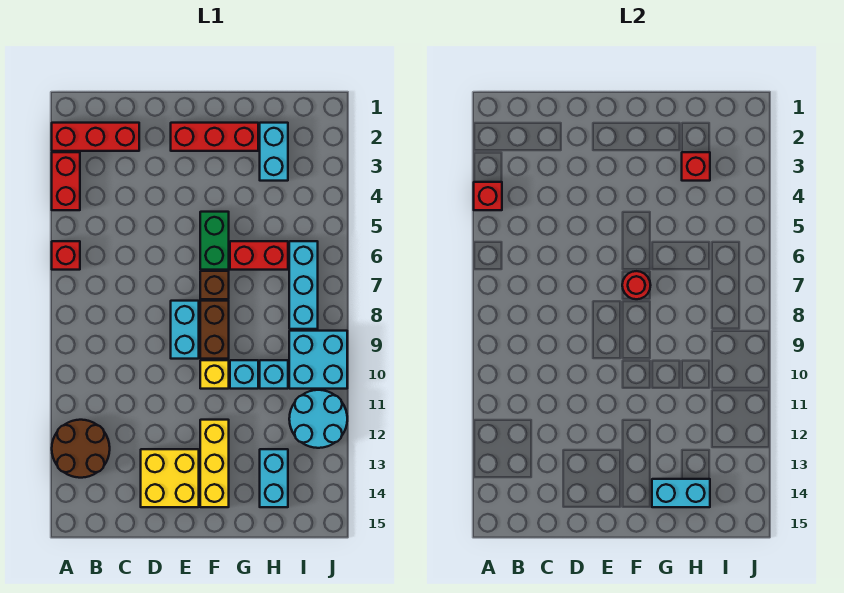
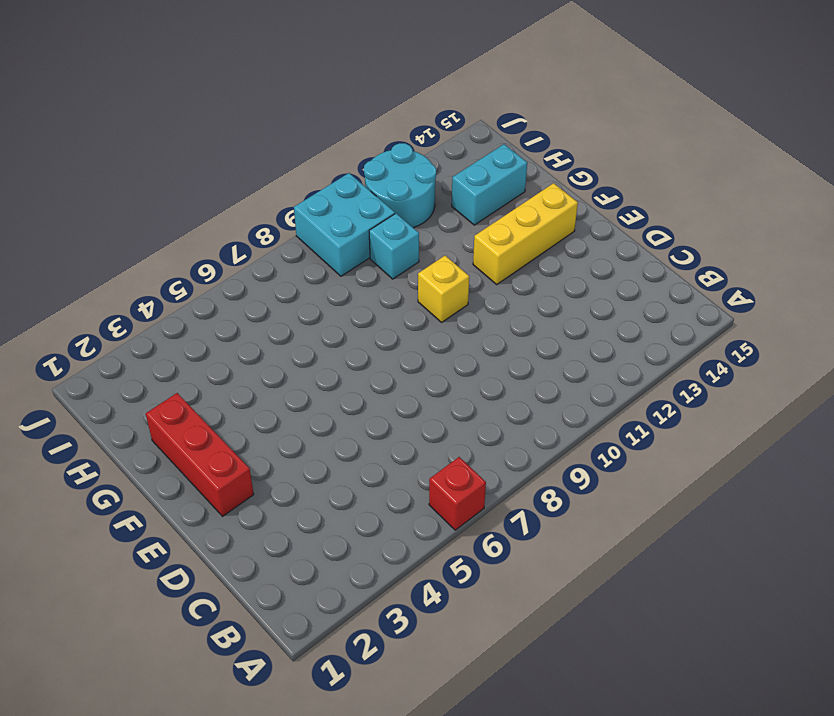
none -> red brick A2:C2 level 1
none -> red brick A3:A4 level 1
none -> brown round brick A12:B13 level 1

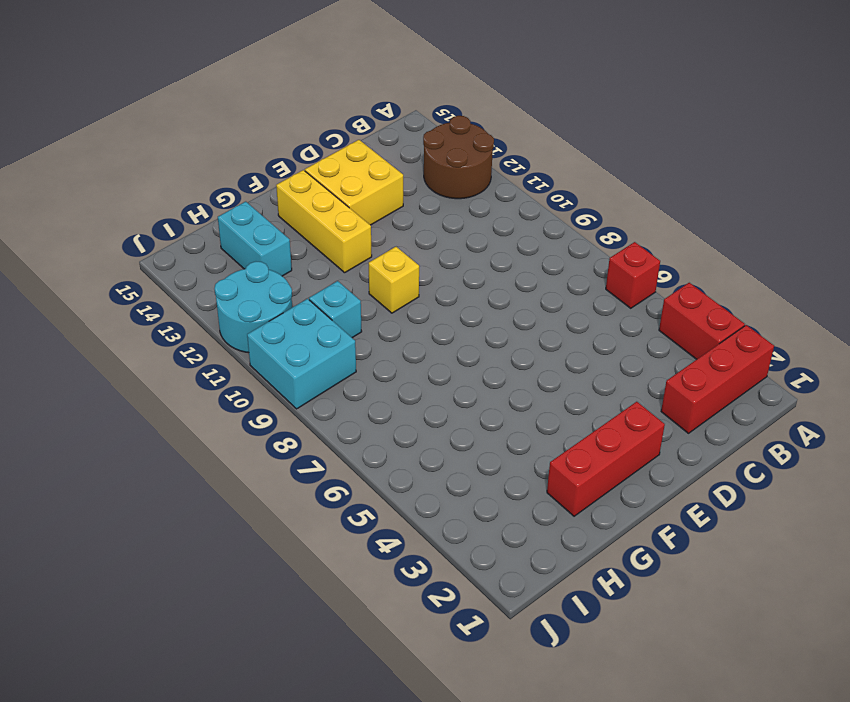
none -> cyan brick E8:E9 level 1
none -> green brick F5:F6 level 1
none -> brown brick F7 level 1

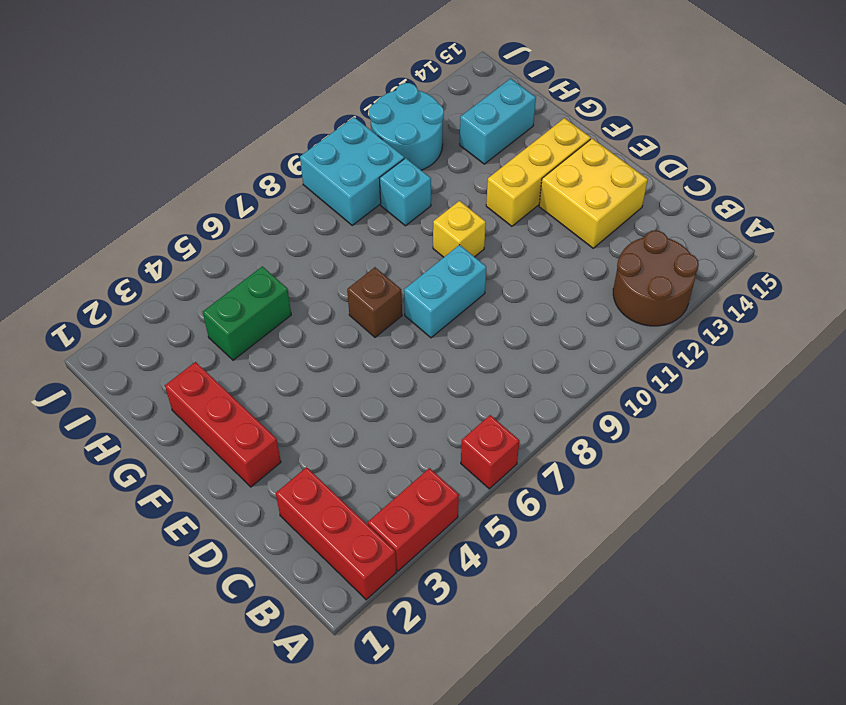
green brick H4:H5 level 1 -> green brick F5:F6 level 1
none -> brown brick F8:F9 level 1
none -> red brick G6:H6 level 1
none -> cyan brick G10 level 1

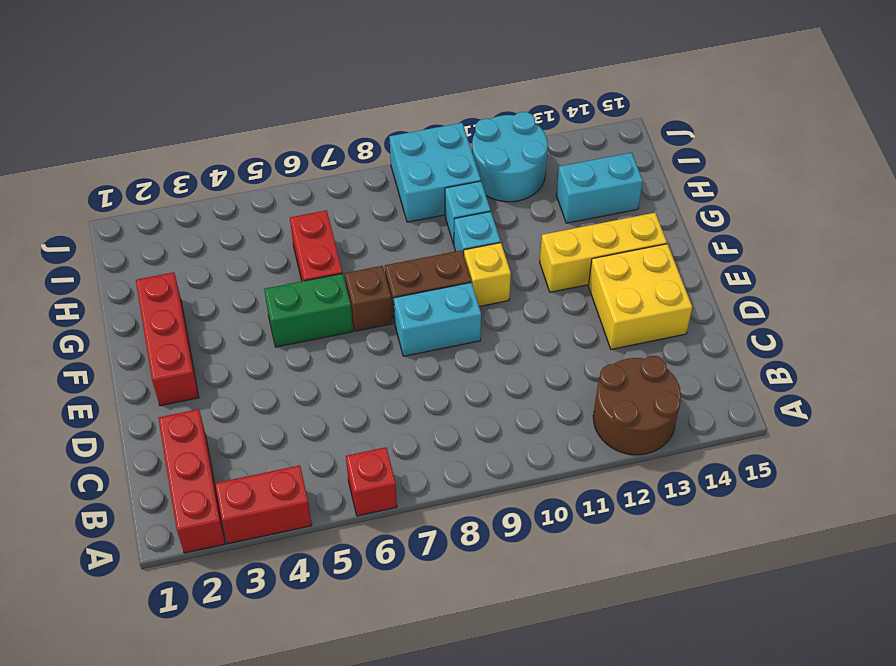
none -> cyan brick H2:H3 level 1
none -> cyan brick I6:I8 level 1
none -> red brick A4 level 2

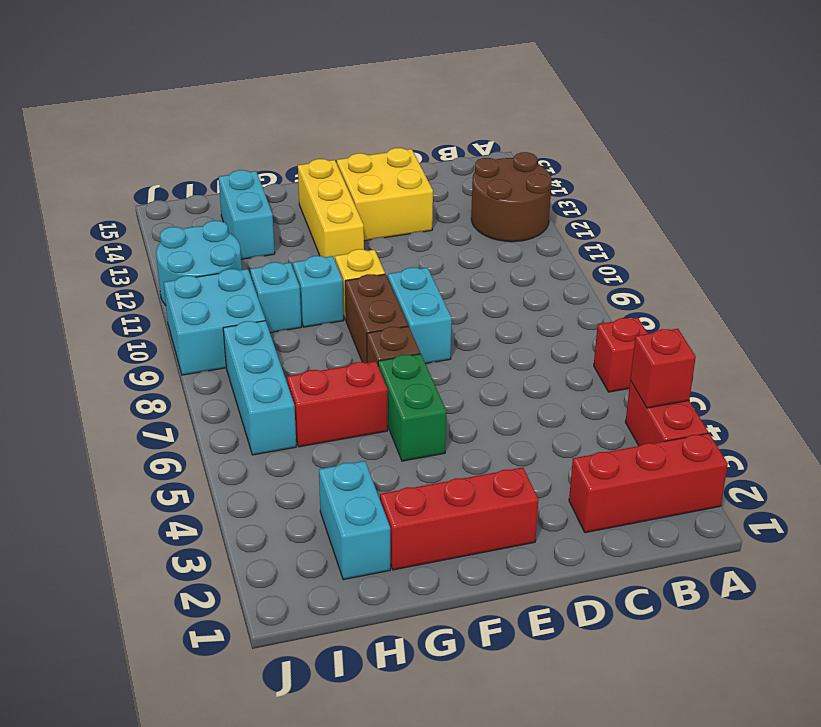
none -> red round brick F7 level 2
none -> cyan brick G14:H14 level 2
none -> red brick H3 level 2

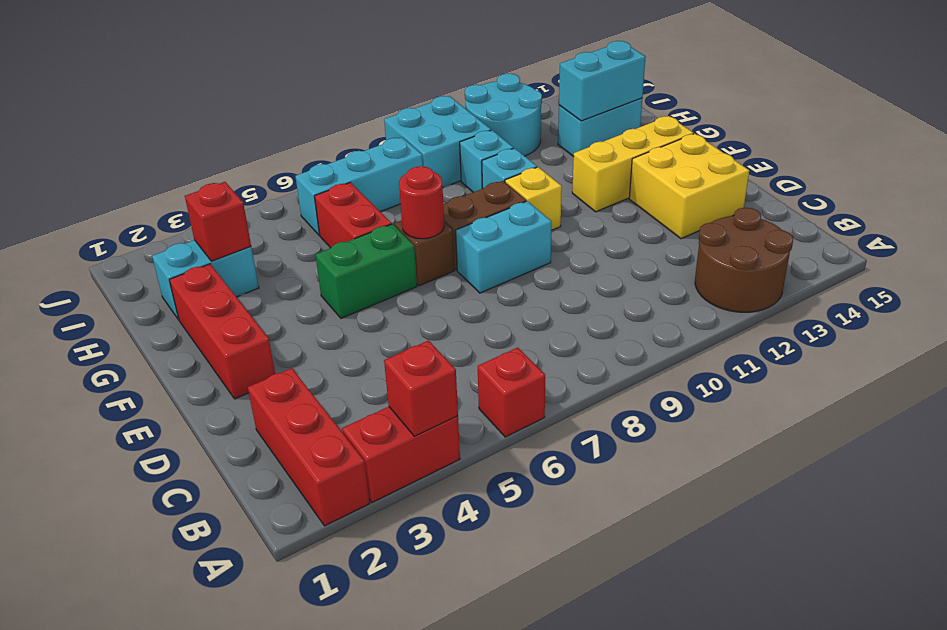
cyan brick H13:H14 level 2 -> cyan brick G14:H14 level 2

